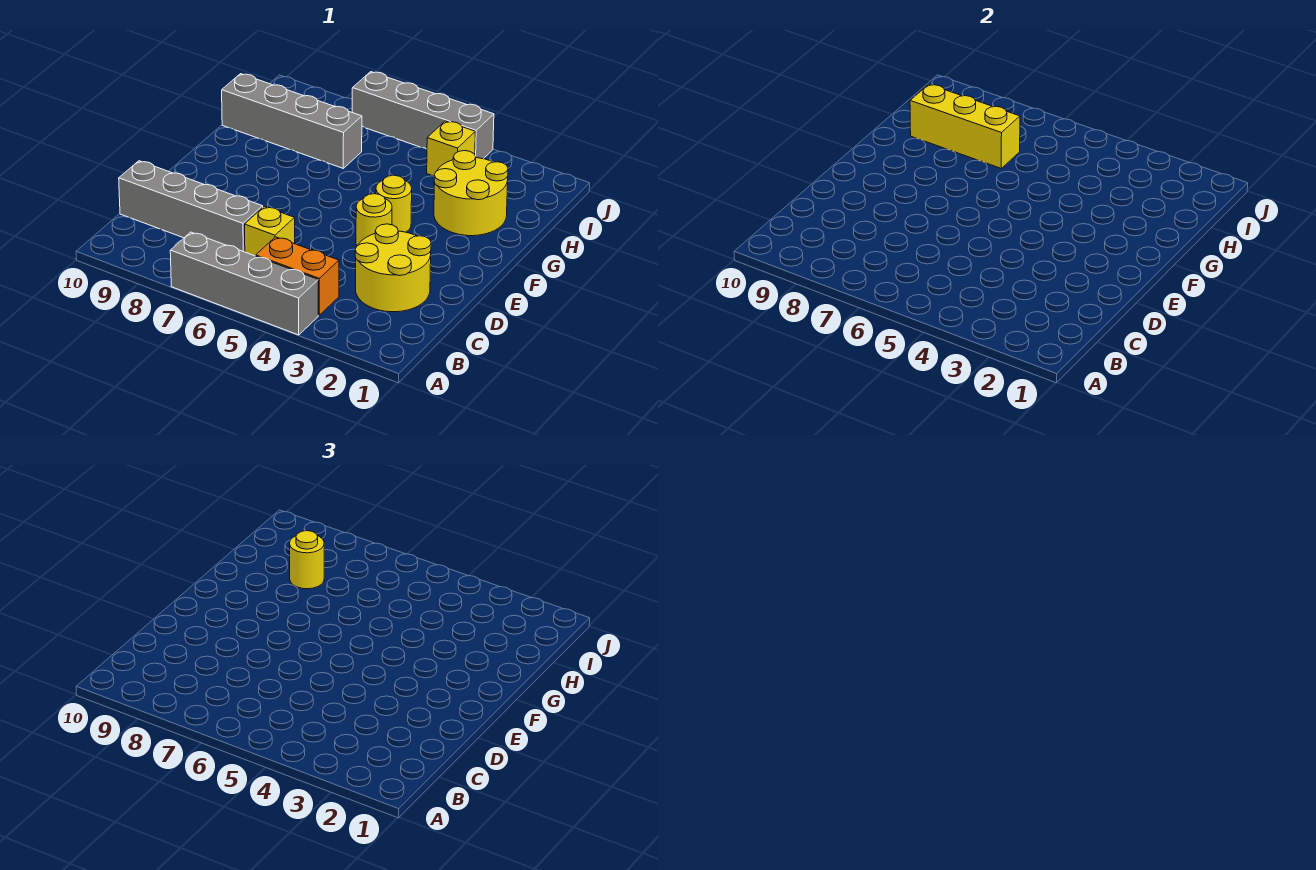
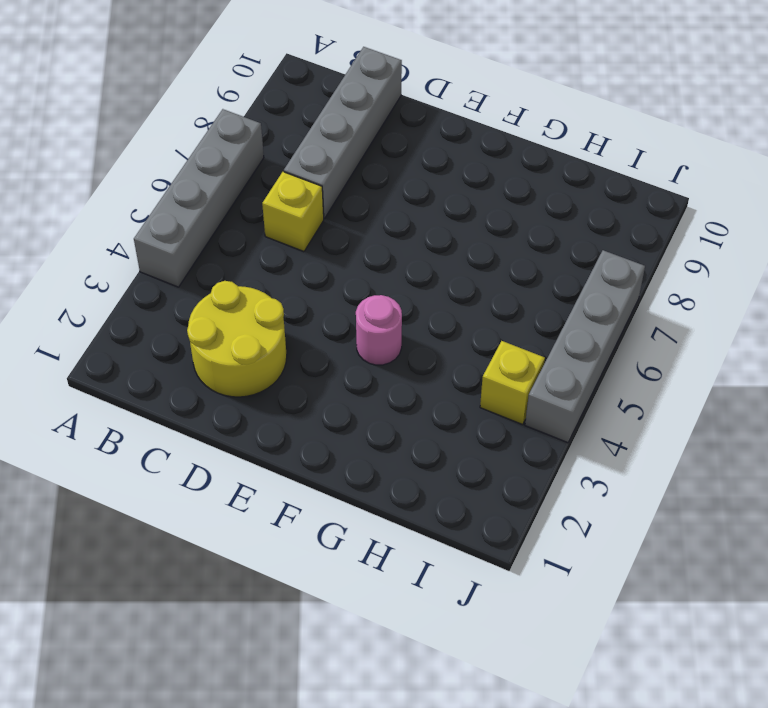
pink round brick F4 level 1 -> yellow round brick F4 level 1
none -> orange brick B4:B5 level 1
none -> yellow round brick E4 level 1
none -> yellow round brick G2:H3 level 1

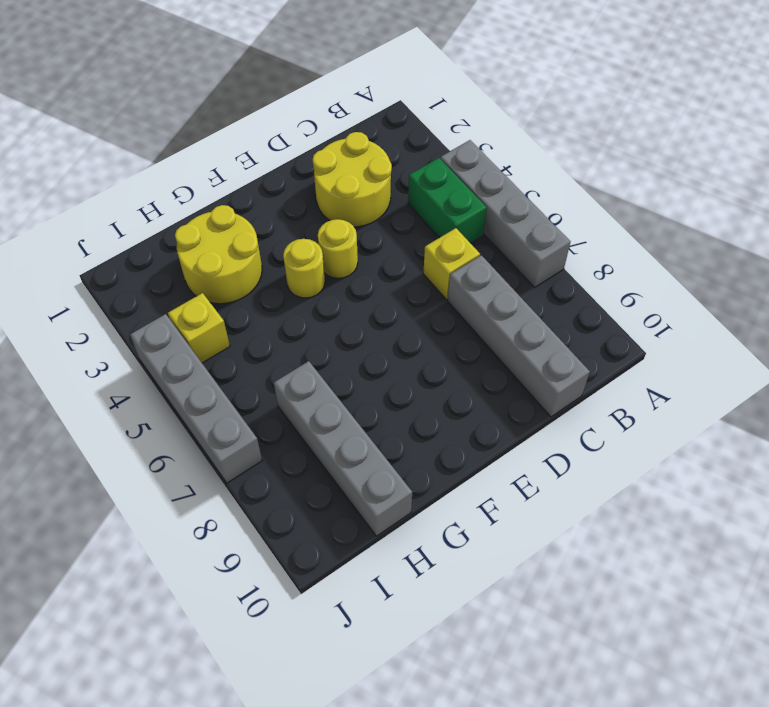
green brick B4:B5 level 1 -> orange brick B4:B5 level 1
none -> yellow brick H7:H9 level 2
none -> yellow round brick H8 level 3

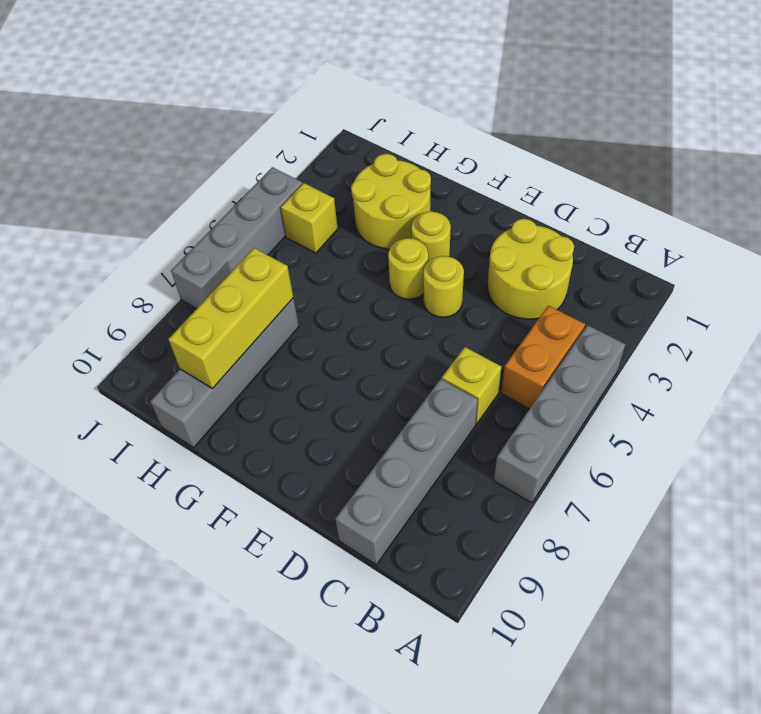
yellow round brick F3 level 1 -> yellow round brick H8 level 3

